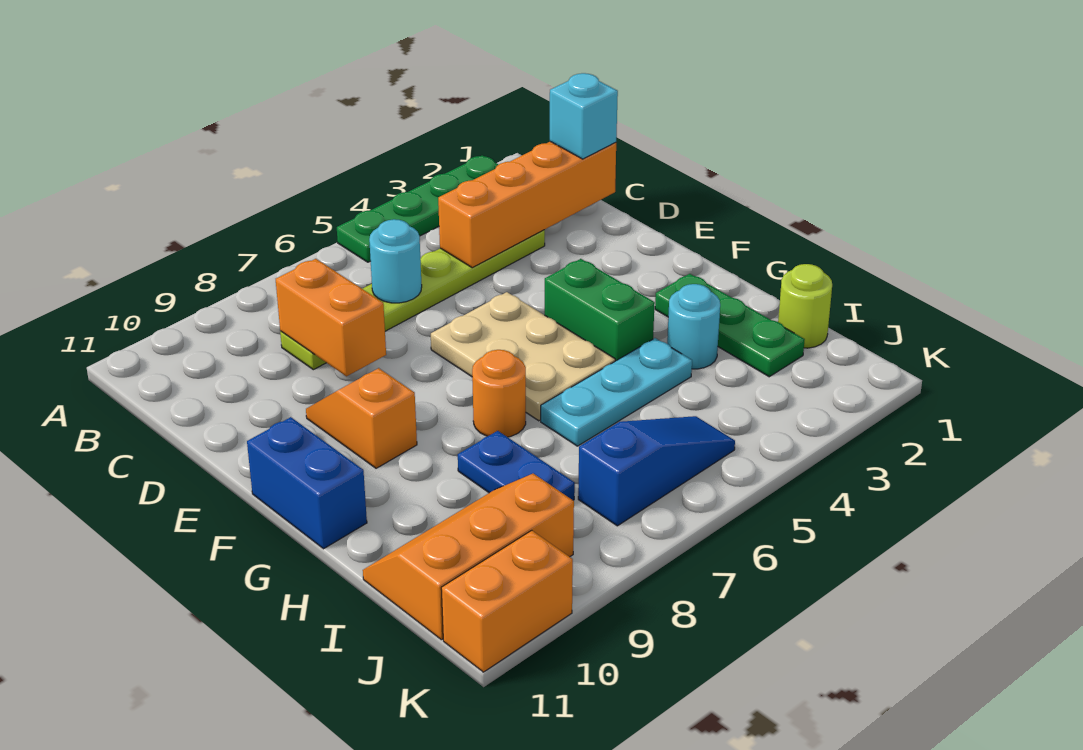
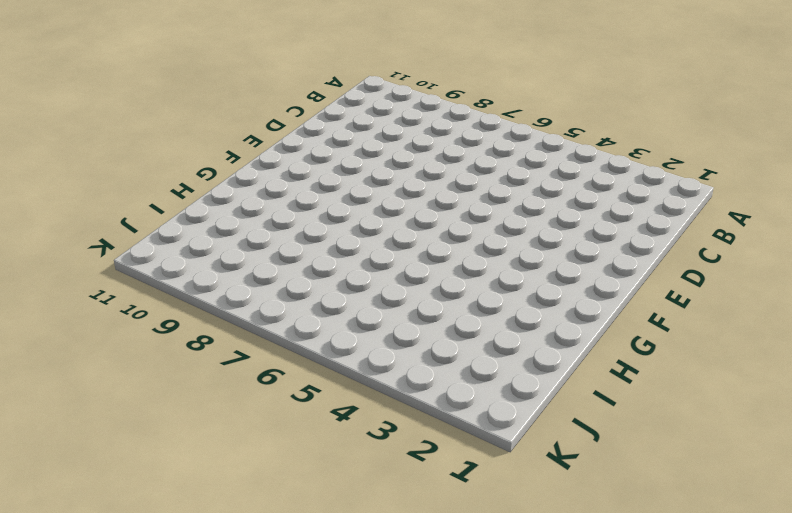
none -> green plate A2:A5 level 1
none -> lime plate C3:C8 level 1
none -> tan plate E5:G6 level 1

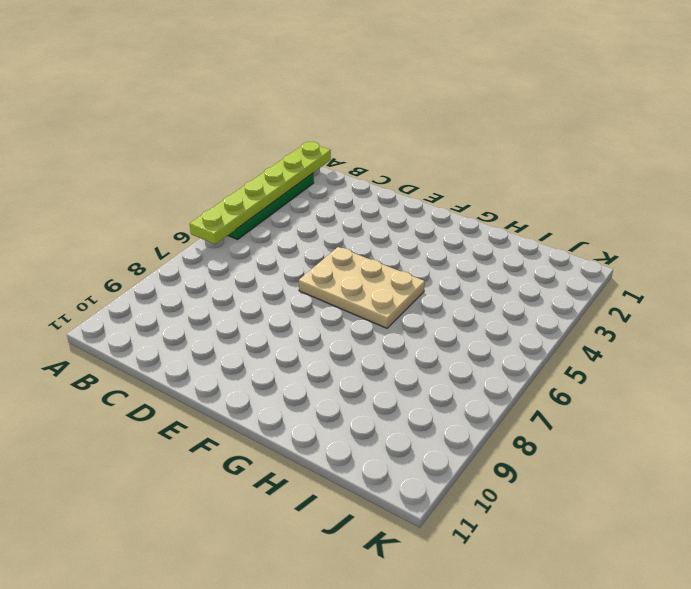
lime plate A1:A6 level 2 -> lime plate C3:C8 level 1
none -> orange slope E9:F9 level 1 top F
none -> green brick F4:G4 level 1
none -> blue brick F11:G11 level 1

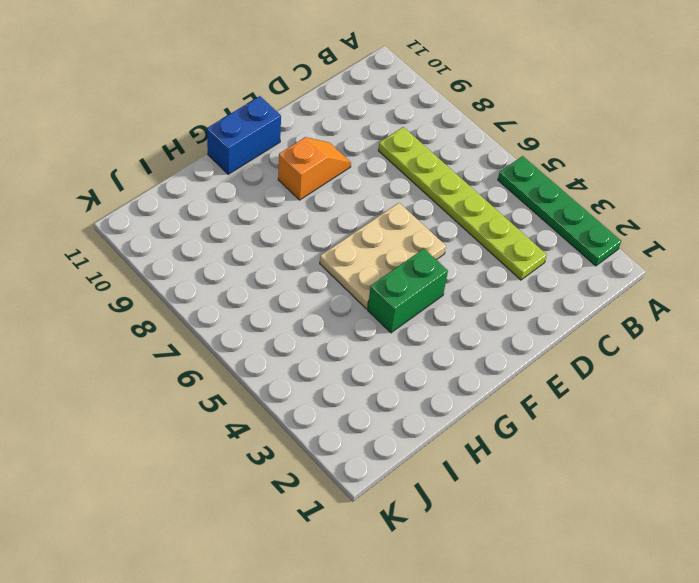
none -> green plate G2:I2 level 1
none -> orange round brick G7 level 1
none -> cyan round brick H3 level 1

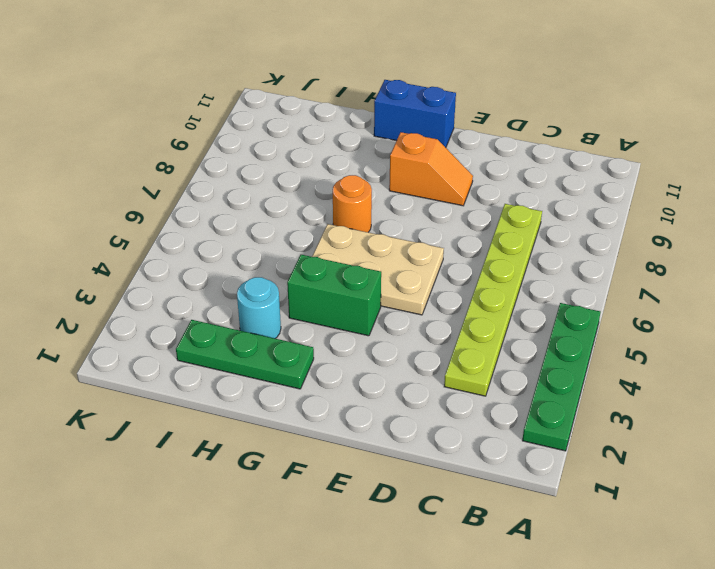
none -> cyan plate H4:H6 level 1
none -> blue plate H8:I8 level 1
none -> lime round brick I1 level 1

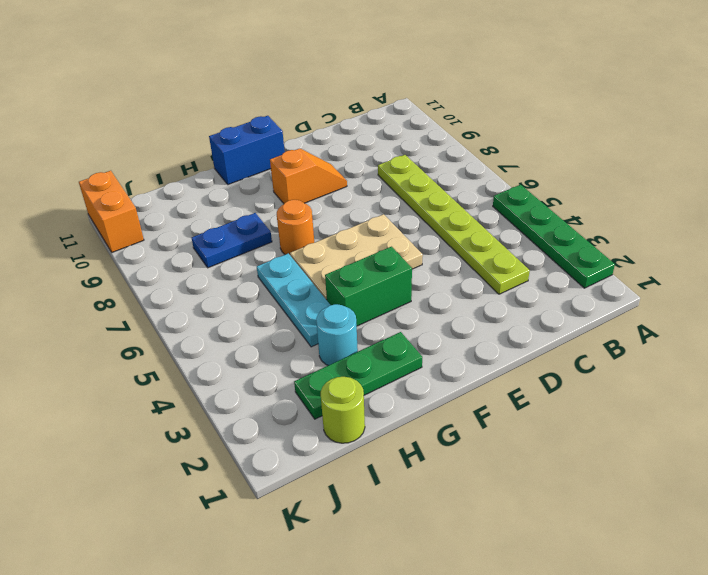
none -> orange slope I9:J11 level 1 top J
none -> blue slope J5:J7 level 1 top 7
none -> orange brick C1:C4 level 2

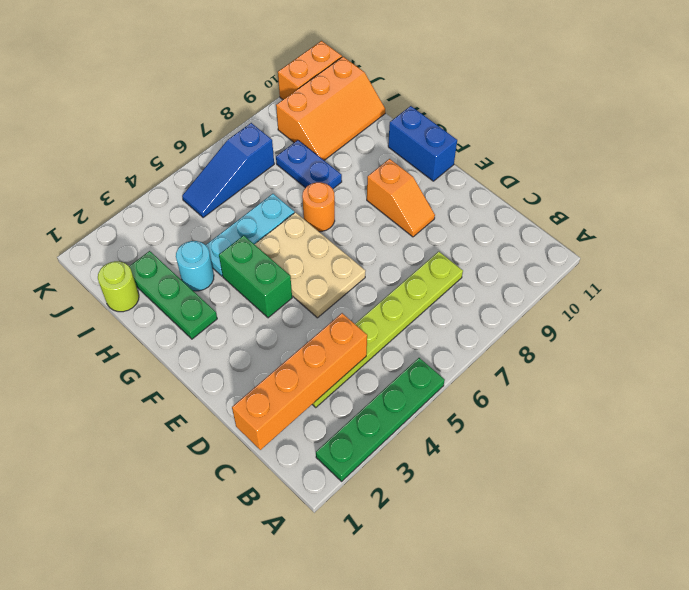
none -> cyan round brick C6 level 2
none -> orange brick C8:D8 level 2
none -> cyan brick C1 level 3

